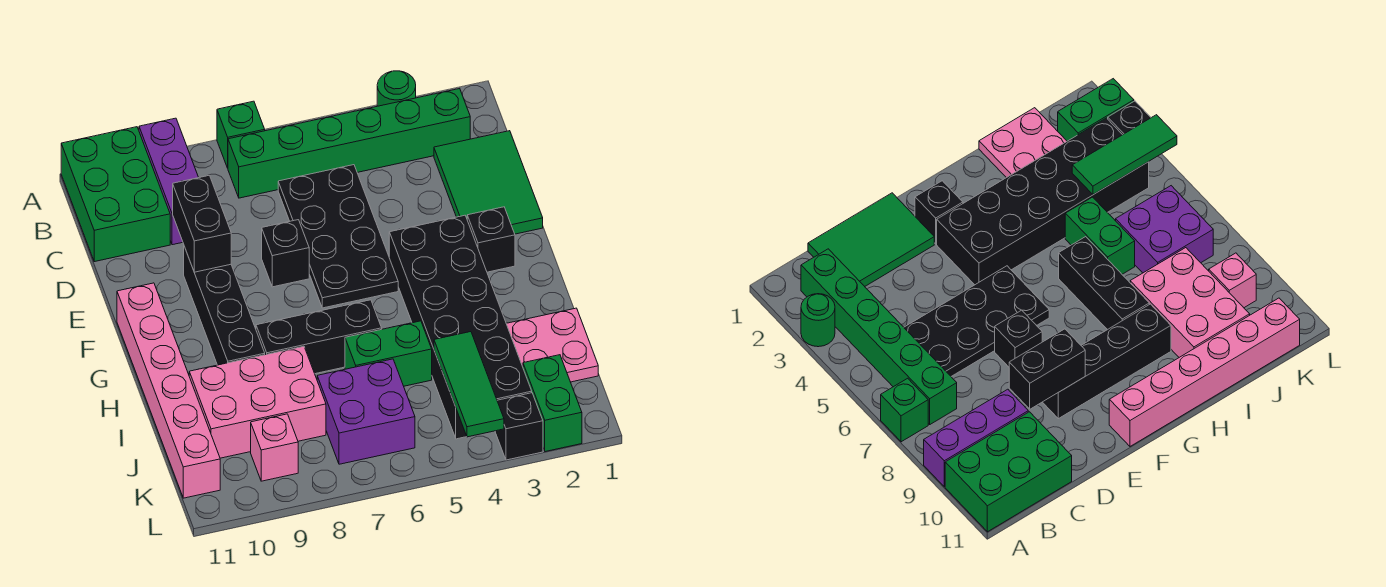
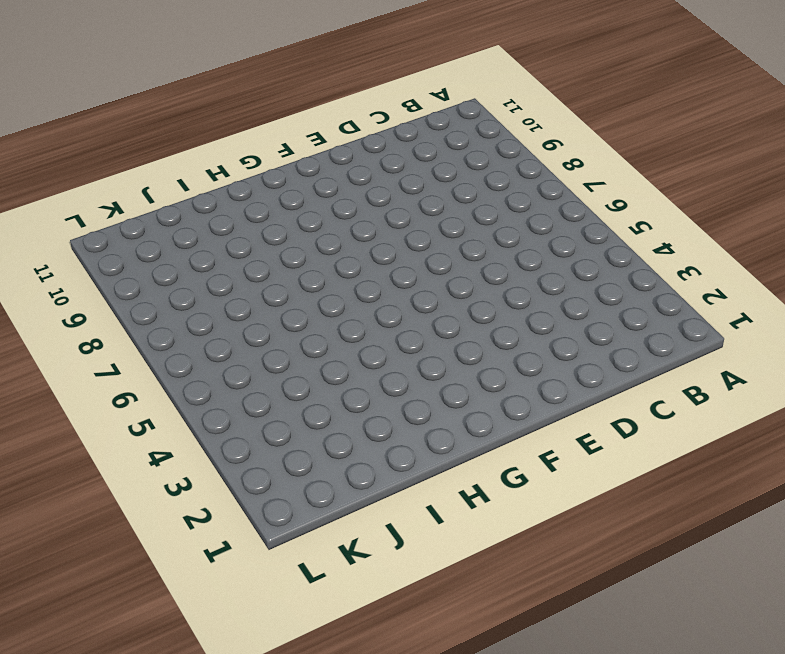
none -> green round brick A3 level 1
none -> green brick A7 level 1
none -> purple brick A9:C9 level 1

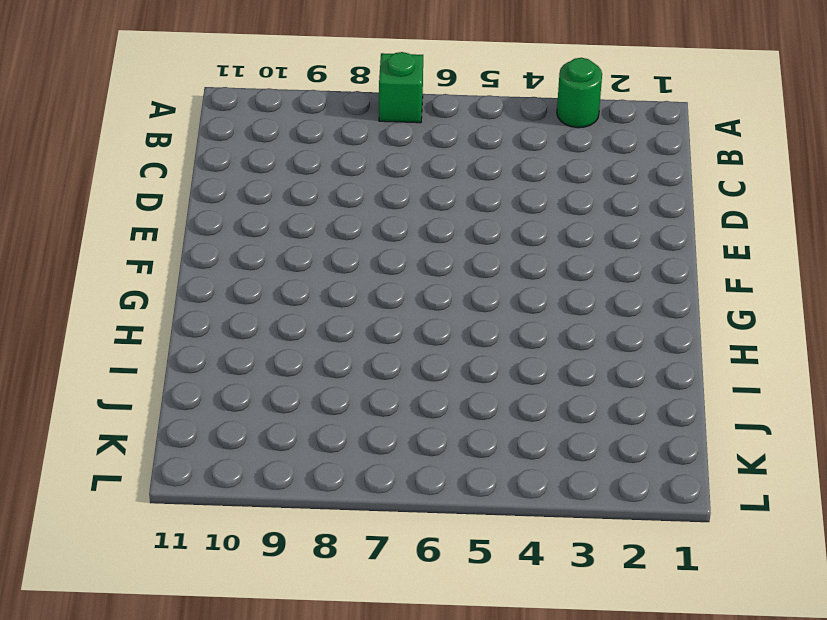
none -> purple brick A9:C9 level 1
none -> green brick A10:C11 level 1
none -> green brick B2:B7 level 1

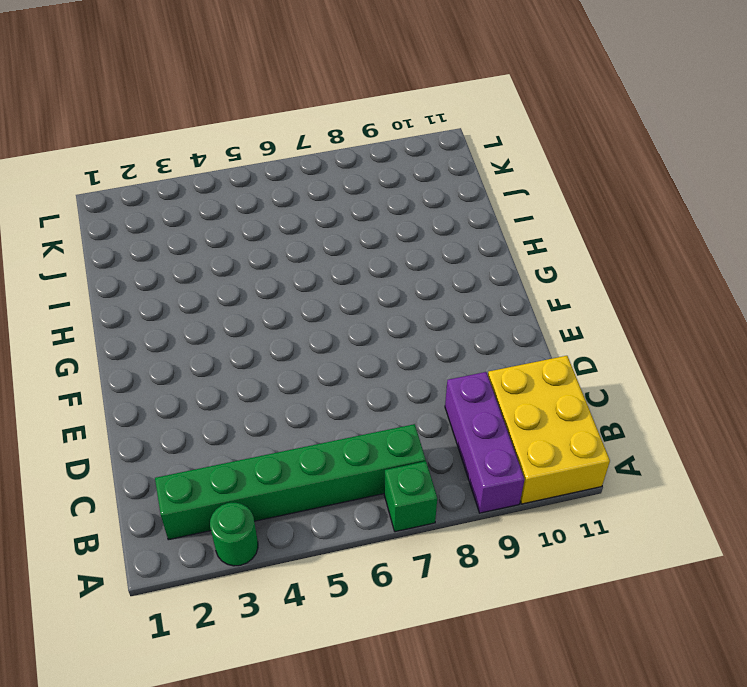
yellow brick A10:C11 level 1 -> green brick A10:C11 level 1
none -> green tile C1:E2 level 1
none -> black plate C5:F6 level 1
none -> black brick E7 level 1

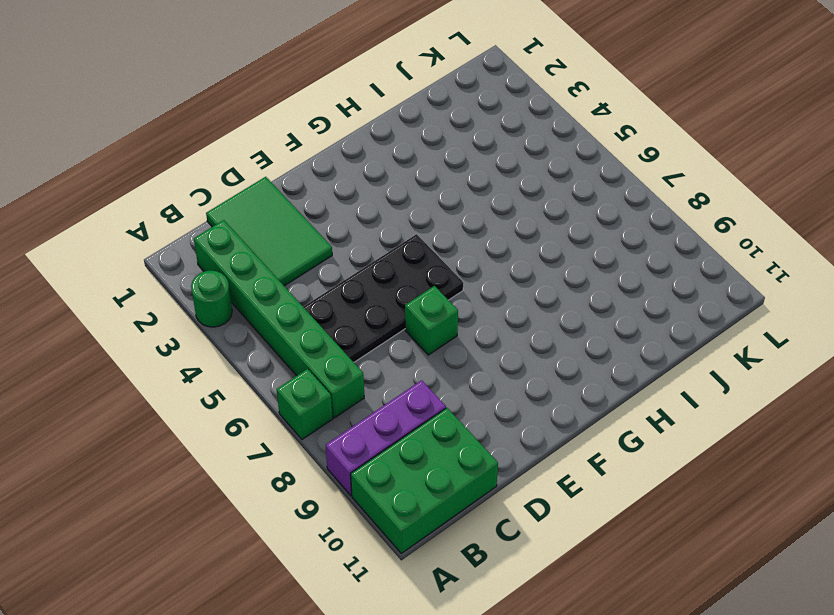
green tile C1:D3 level 1 -> green tile C1:E2 level 1
green brick E7 level 1 -> black brick E7 level 1
none -> black brick E9:H9 level 1
none -> black brick F2 level 1
none -> black brick F3:K4 level 1

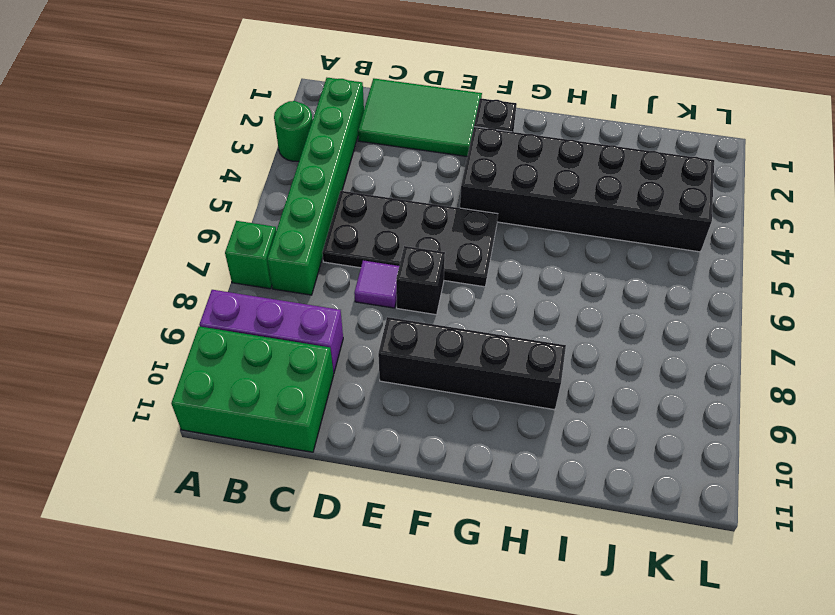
purple tile D7 level 1 -> none
none -> pink brick F11:K11 level 1
none -> black brick H6:H8 level 1
none -> pink plate I1:J2 level 1

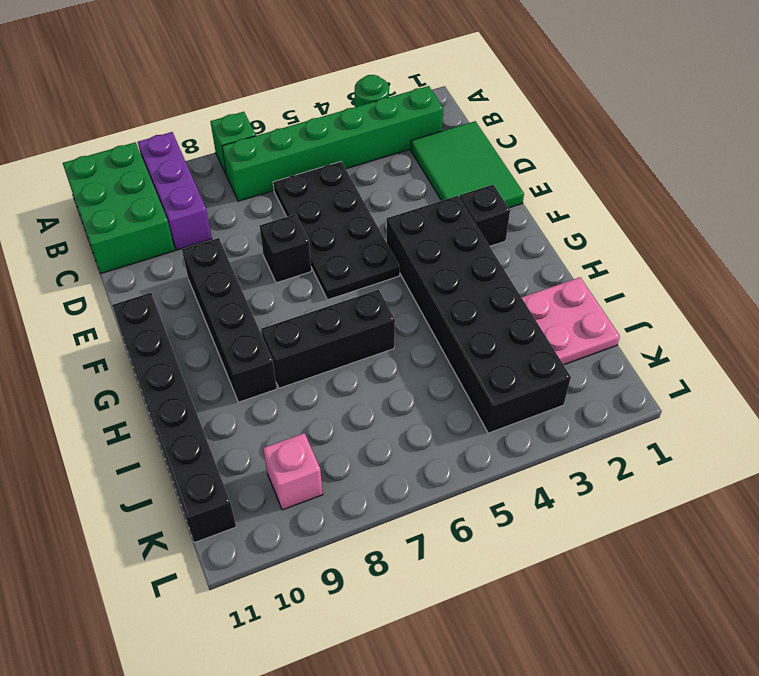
black brick F11:K11 level 1 -> pink brick F11:K11 level 1
none -> green brick I5:I6 level 1
none -> pink brick I8:J10 level 1
none -> purple brick J6:K7 level 1

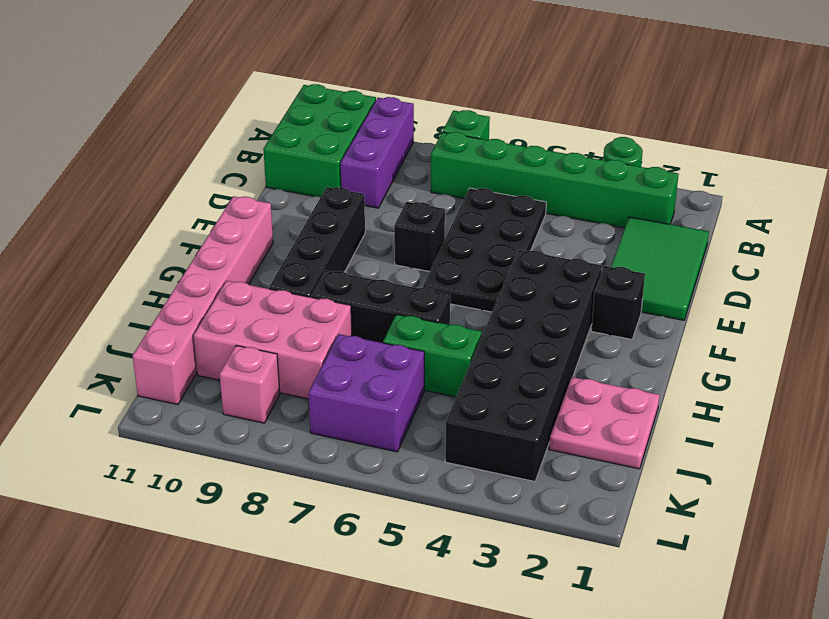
none -> green brick K2:L2 level 1
none -> black brick L3 level 1
none -> black brick D9:E9 level 2

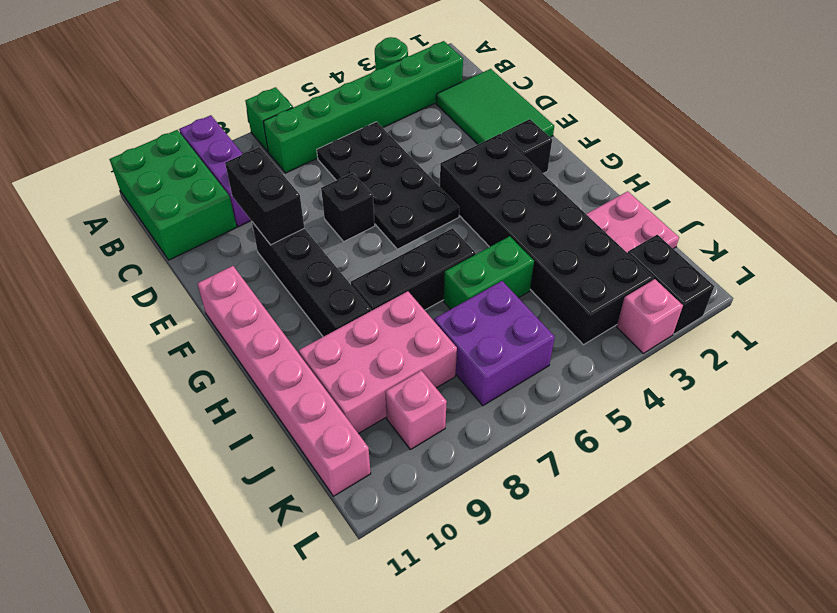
black brick K2:L2 level 1 -> green brick K2:L2 level 1
pink brick L3 level 1 -> black brick L3 level 1
none -> green tile J4:L4 level 2

